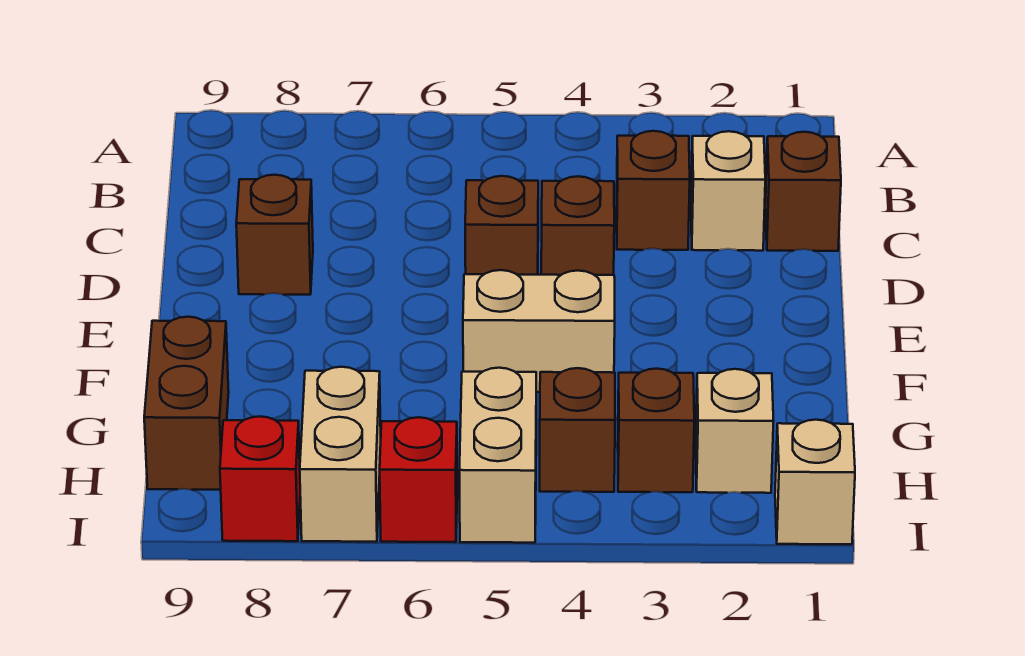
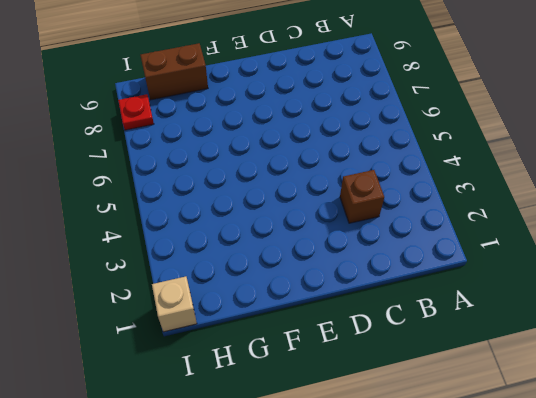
red plate I8 level 1 -> red brick I8 level 1
none -> brown brick C1 level 1
none -> tan brick C2 level 1
none -> brown brick D4 level 1

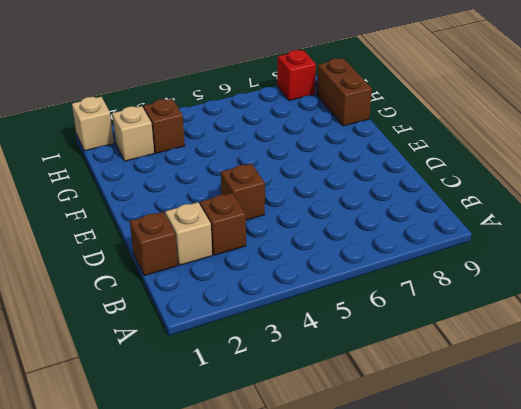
none -> brown brick D5 level 1
none -> brown brick D8 level 1
none -> tan brick F4:F5 level 1

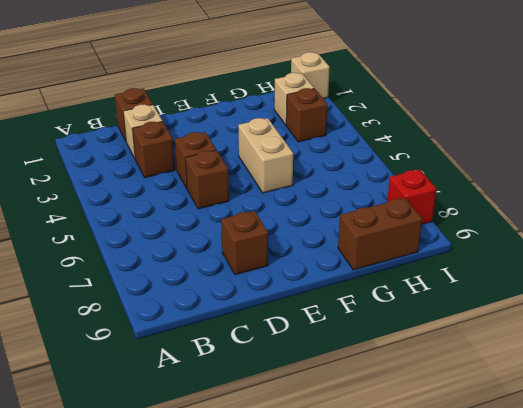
none -> brown brick H4 level 1
none -> tan brick H5:I5 level 1
none -> tan brick H7:I7 level 1

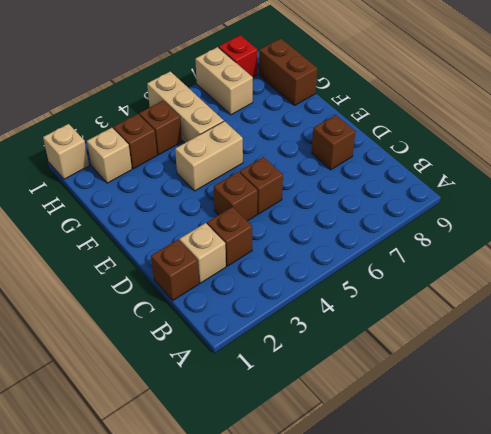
tan brick G5:I5 level 1 -> tan brick H5:I5 level 1
none -> red brick I6 level 1

